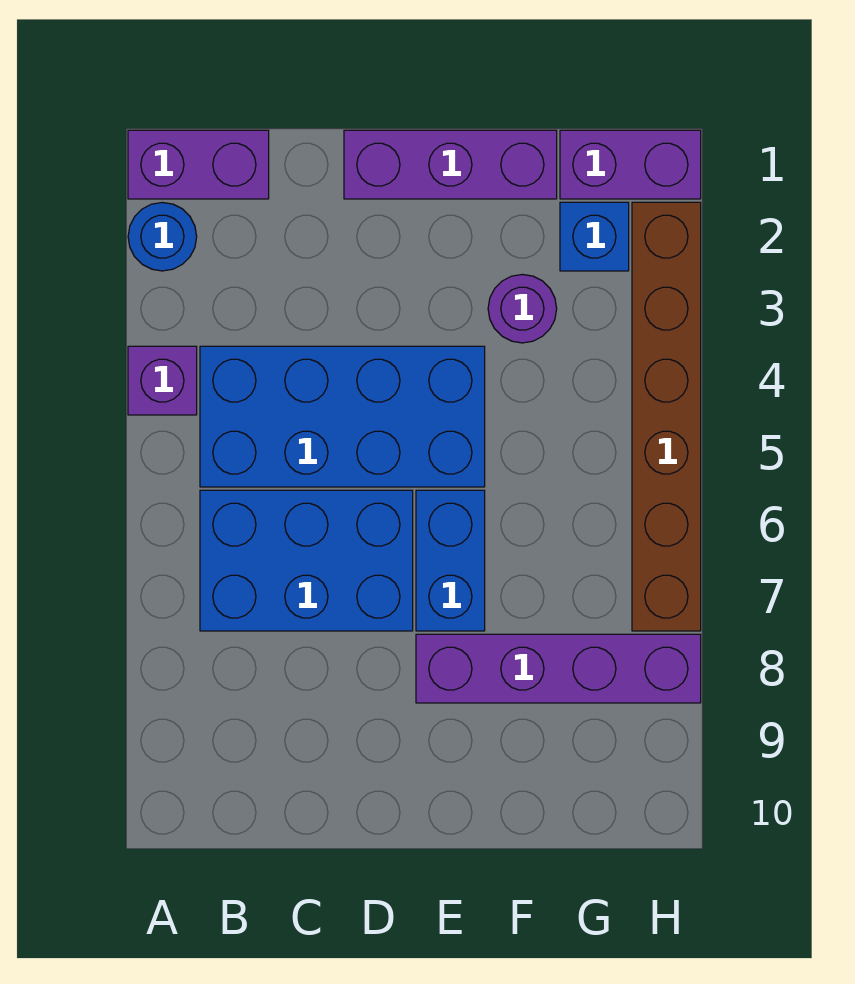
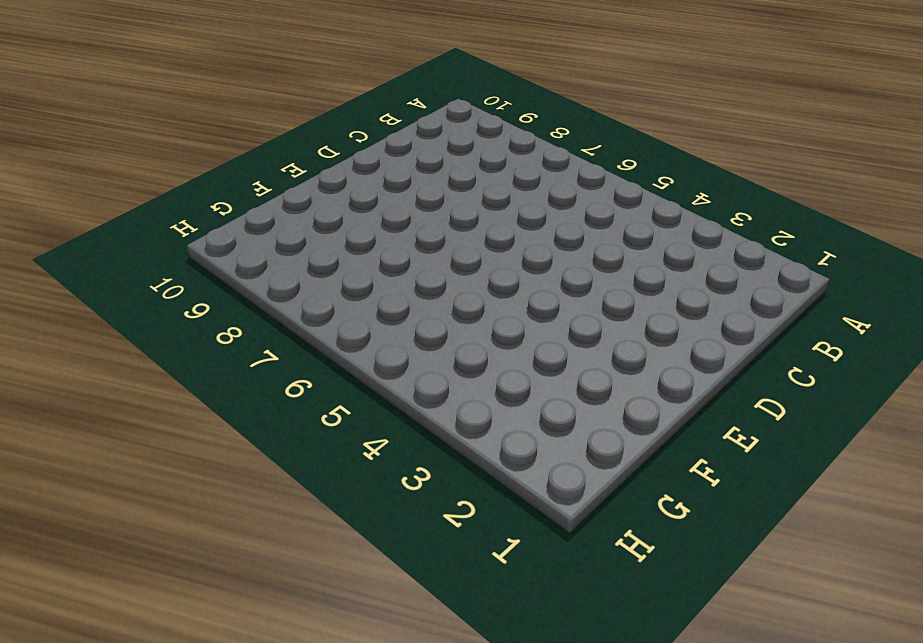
none -> purple brick A1:B1 level 1
none -> blue round brick A2 level 1
none -> purple brick A4 level 1

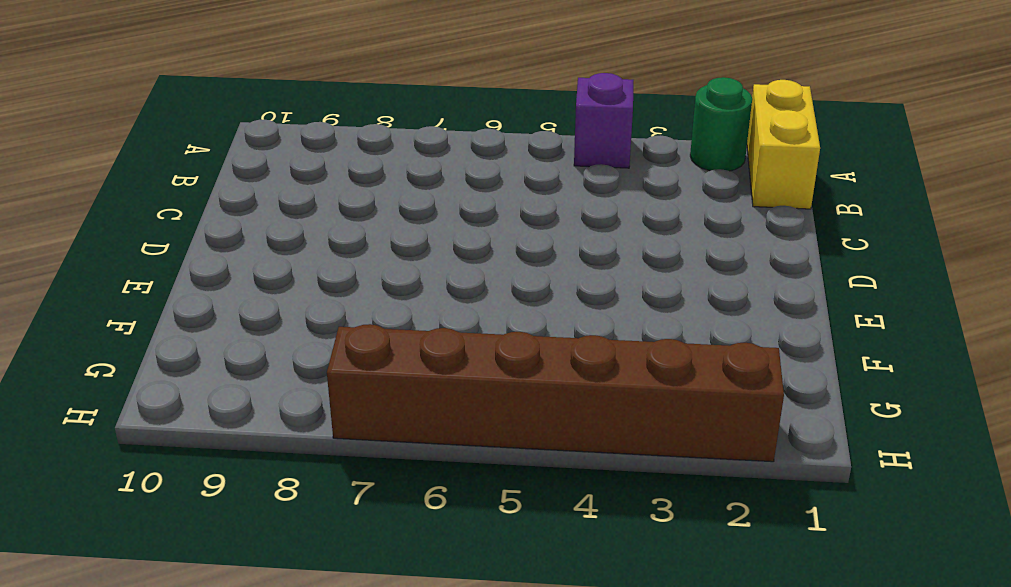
yellow brick A1:B1 level 1 -> purple brick A1:B1 level 1
green round brick A2 level 1 -> blue round brick A2 level 1
none -> blue brick B4:E5 level 1
none -> blue brick B6:D7 level 1
none -> purple brick D1:F1 level 1

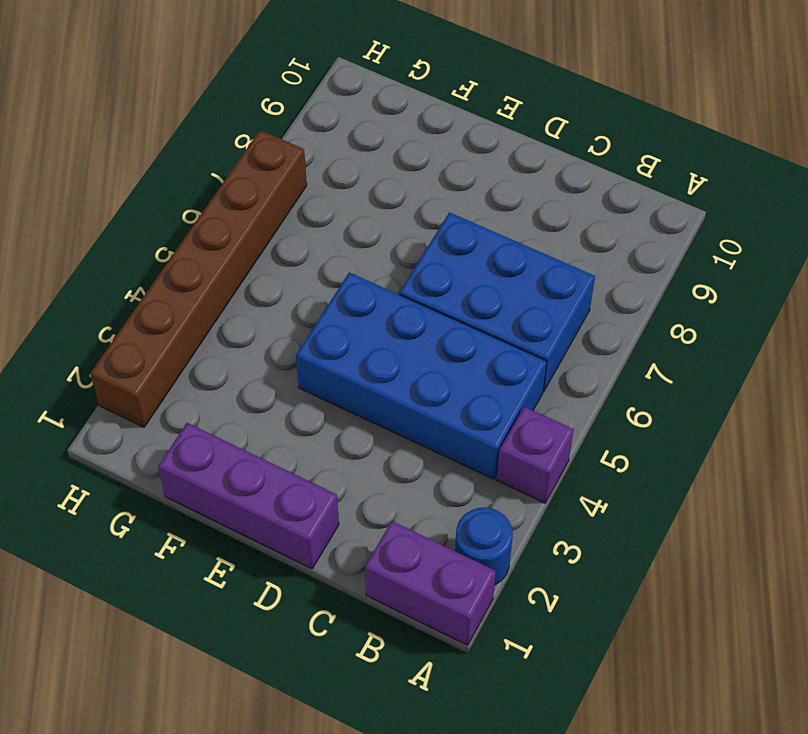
none -> blue brick E6:E7 level 1
none -> purple brick E8:H8 level 1
none -> purple round brick F3 level 1

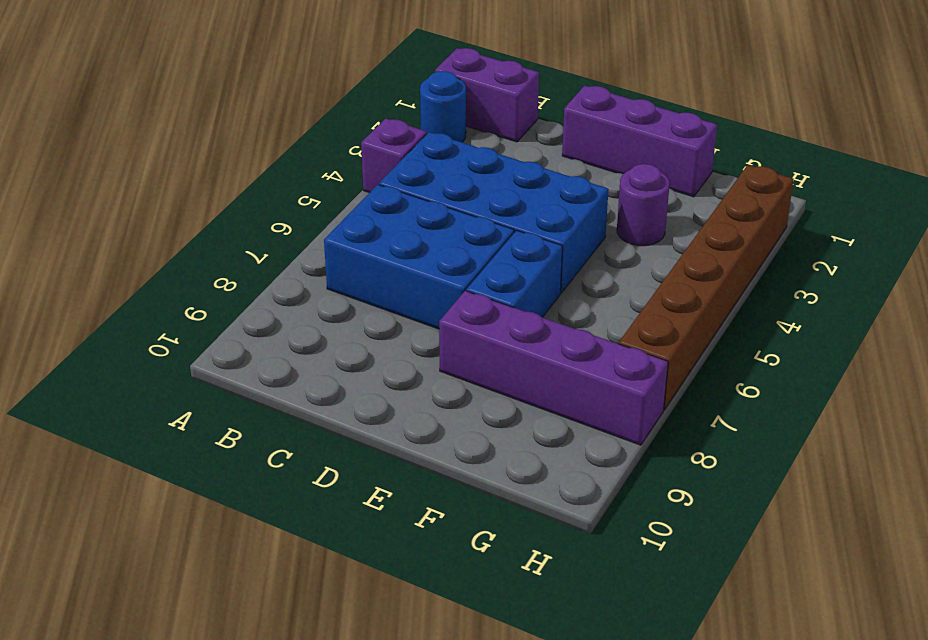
none -> purple brick G1:H1 level 1
none -> blue brick G2 level 1

